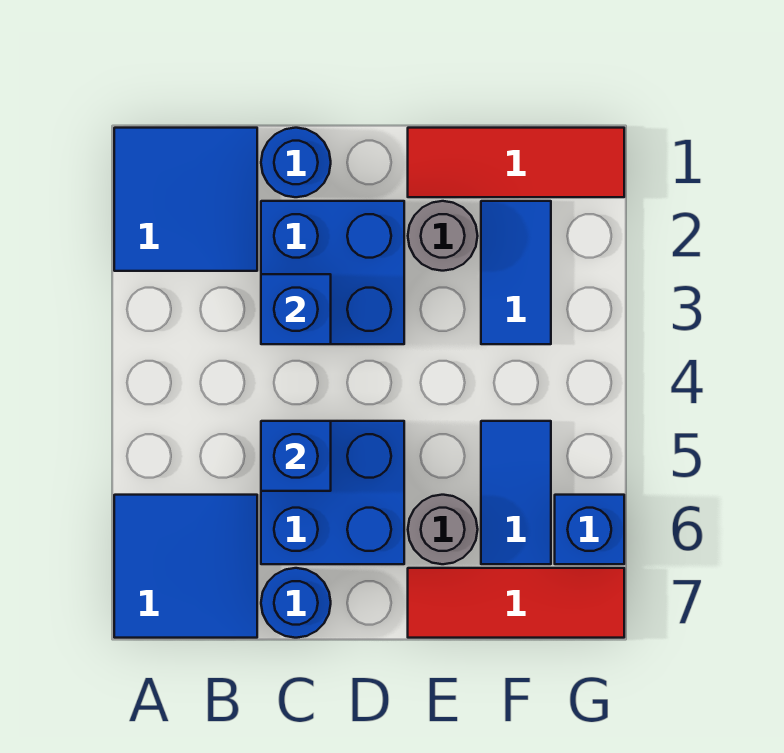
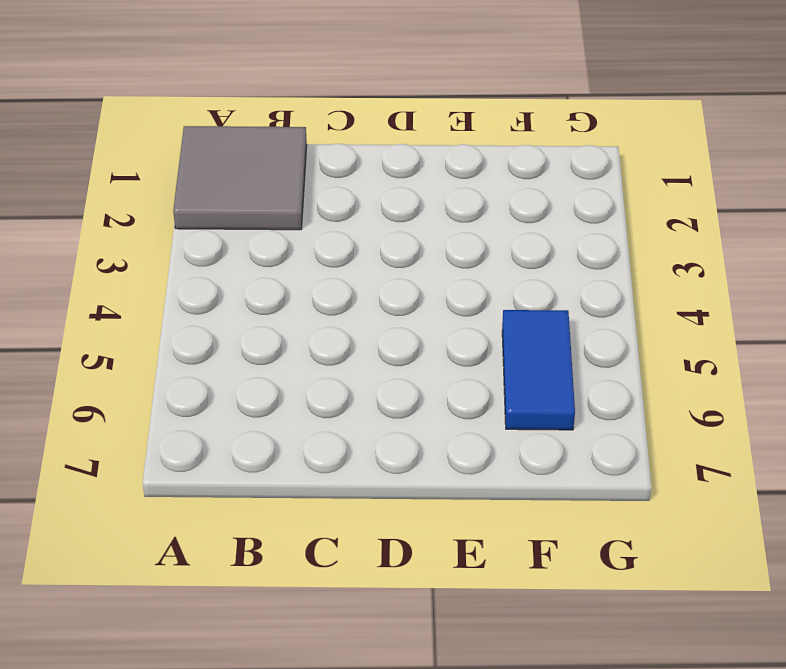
grey tile A1:B2 level 1 -> blue tile A1:B2 level 1
none -> blue tile A6:B7 level 1
none -> blue round brick C1 level 1
none -> blue brick C2:D3 level 1

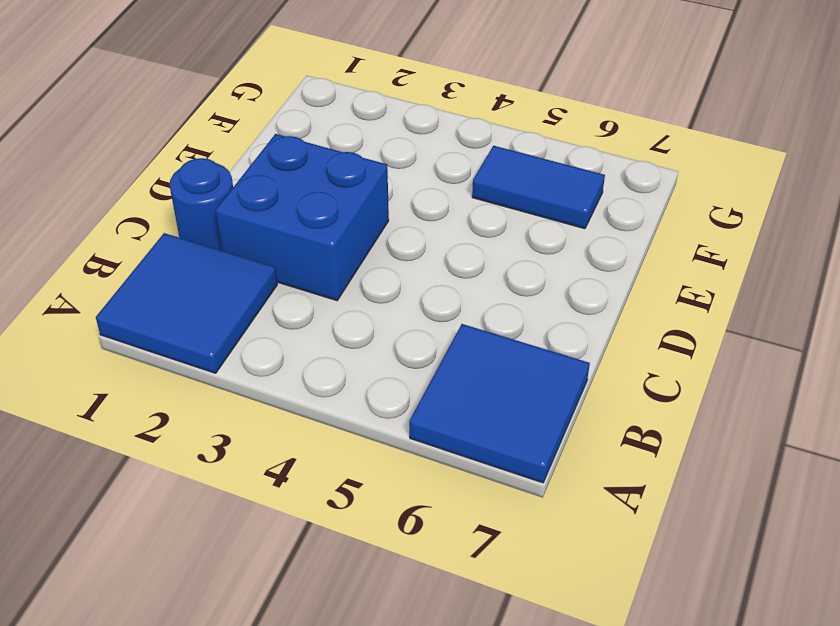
none -> blue brick C5:D6 level 1
none -> blue round brick C7 level 1
none -> red tile E1:G1 level 1

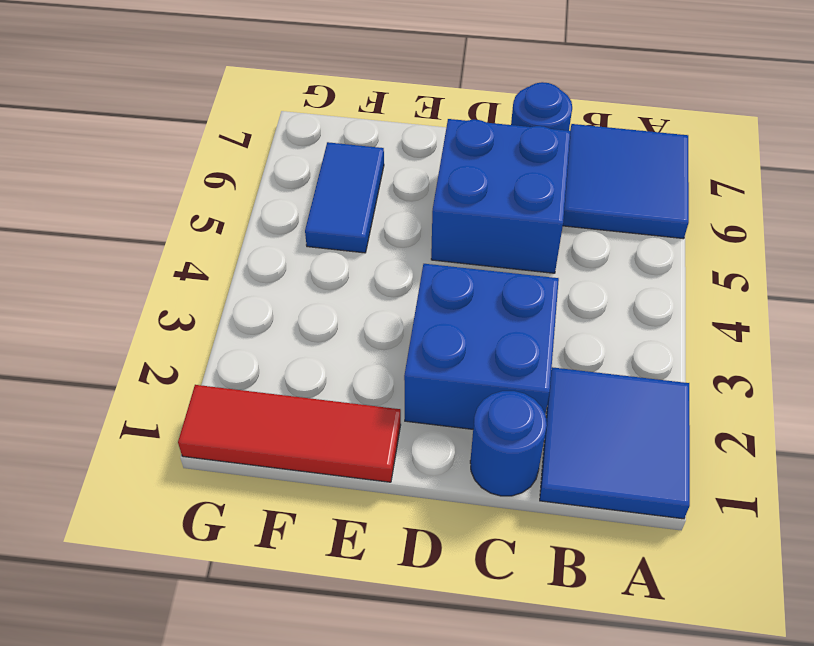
none -> grey round brick E2 level 1
none -> grey round brick E6 level 1
none -> red tile E7:G7 level 1

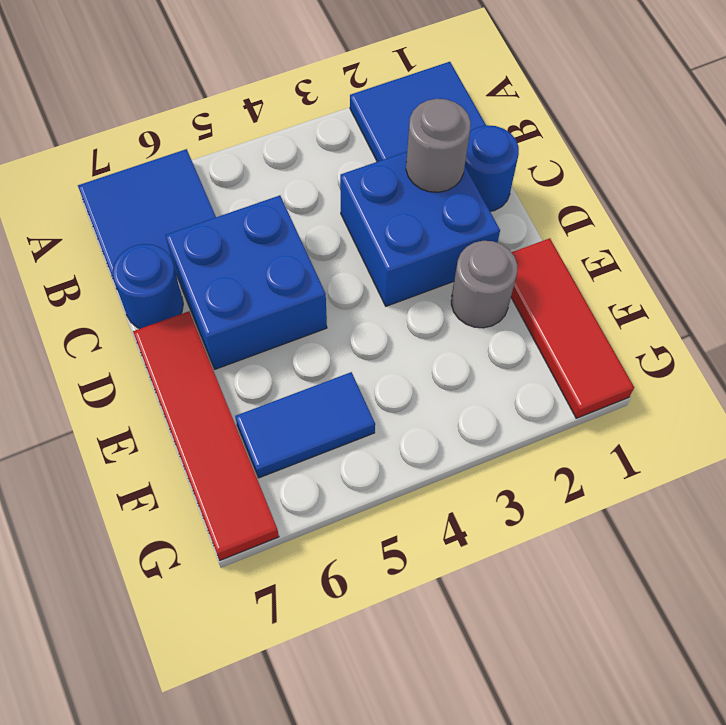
grey round brick C2 level 2 -> grey round brick E6 level 1
red tile D7:G7 level 1 -> red tile E7:G7 level 1
none -> blue tile F2:F3 level 1
none -> blue brick G6 level 1
none -> blue brick C3 level 2

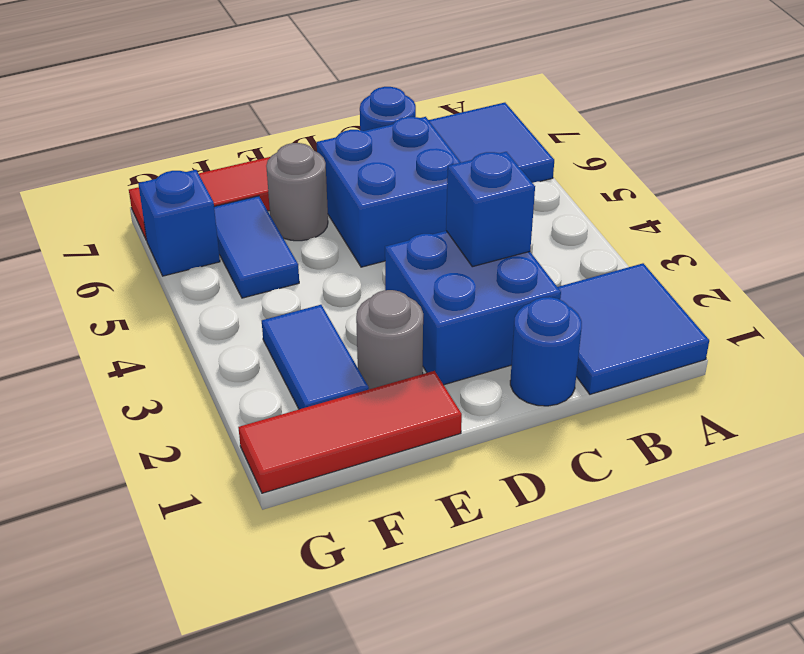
none -> blue brick C5 level 2

